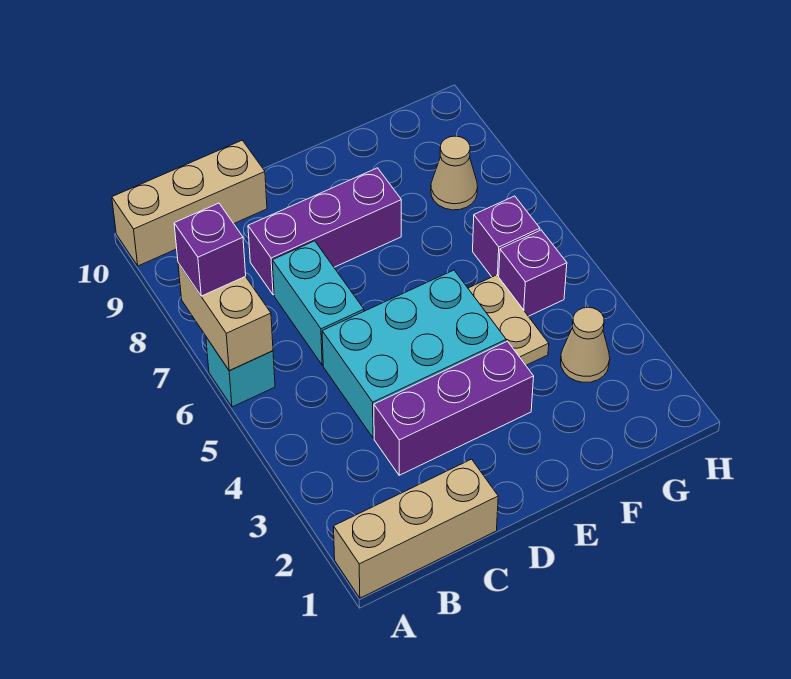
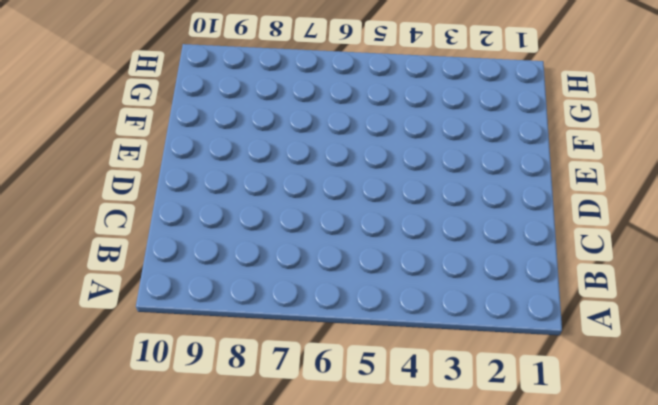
none -> tan brick A1:C1 level 1
none -> cyan brick A6 level 1
none -> tan brick A10:C10 level 1

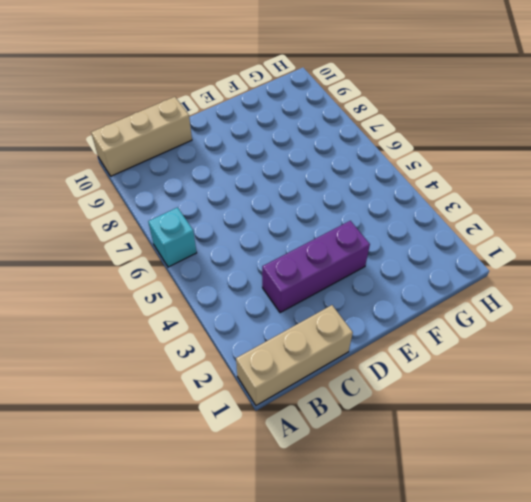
none -> cyan brick C4:E5 level 1
none -> cyan brick C6:C7 level 1
none -> purple brick C8:E8 level 1

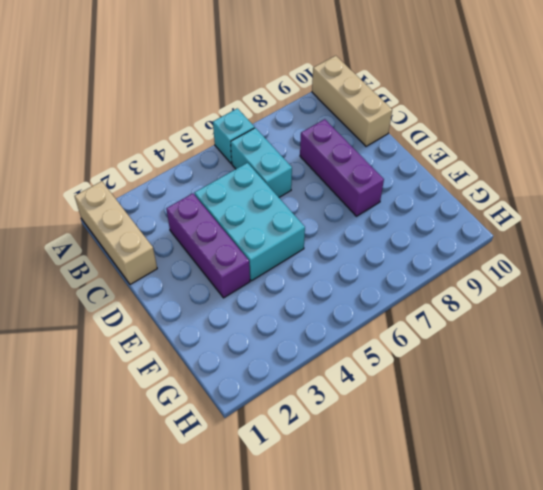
cyan brick B6:C6 level 1 -> cyan brick C6:C7 level 1
none -> tan plate F4:F5 level 1
none -> tan cone G3 level 1
none -> purple brick G5 level 1

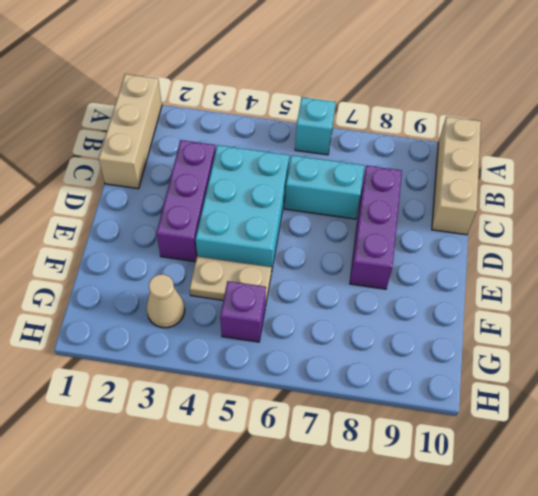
none -> purple brick G6 level 1
none -> tan cone G8 level 1
none -> tan brick A6:A7 level 2

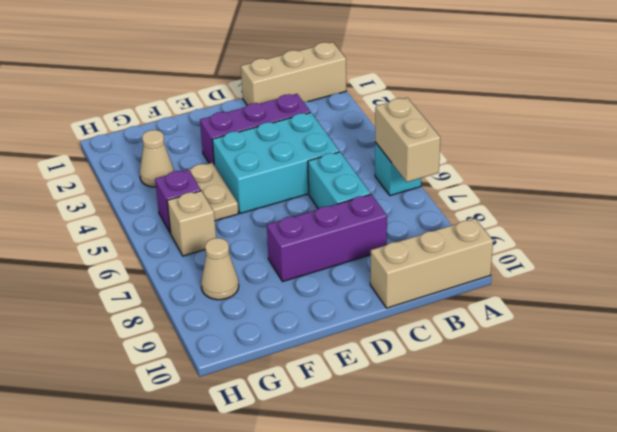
tan brick G6 level 1 -> purple brick G6 level 1
none -> purple brick A7 level 3

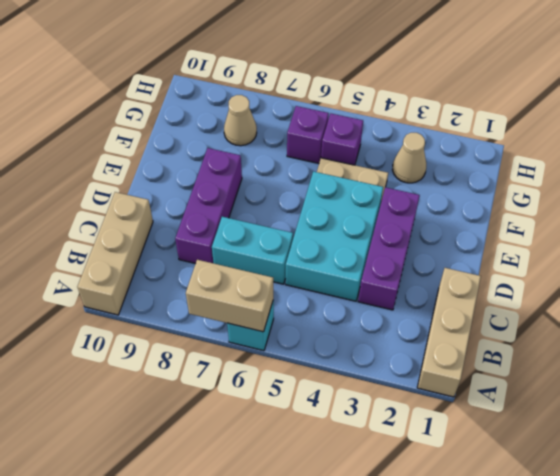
none -> purple brick A7 level 3

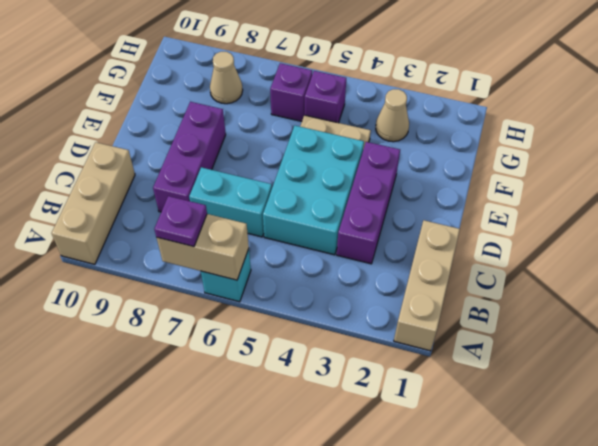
purple plate A7 level 3 -> purple brick A7 level 3

